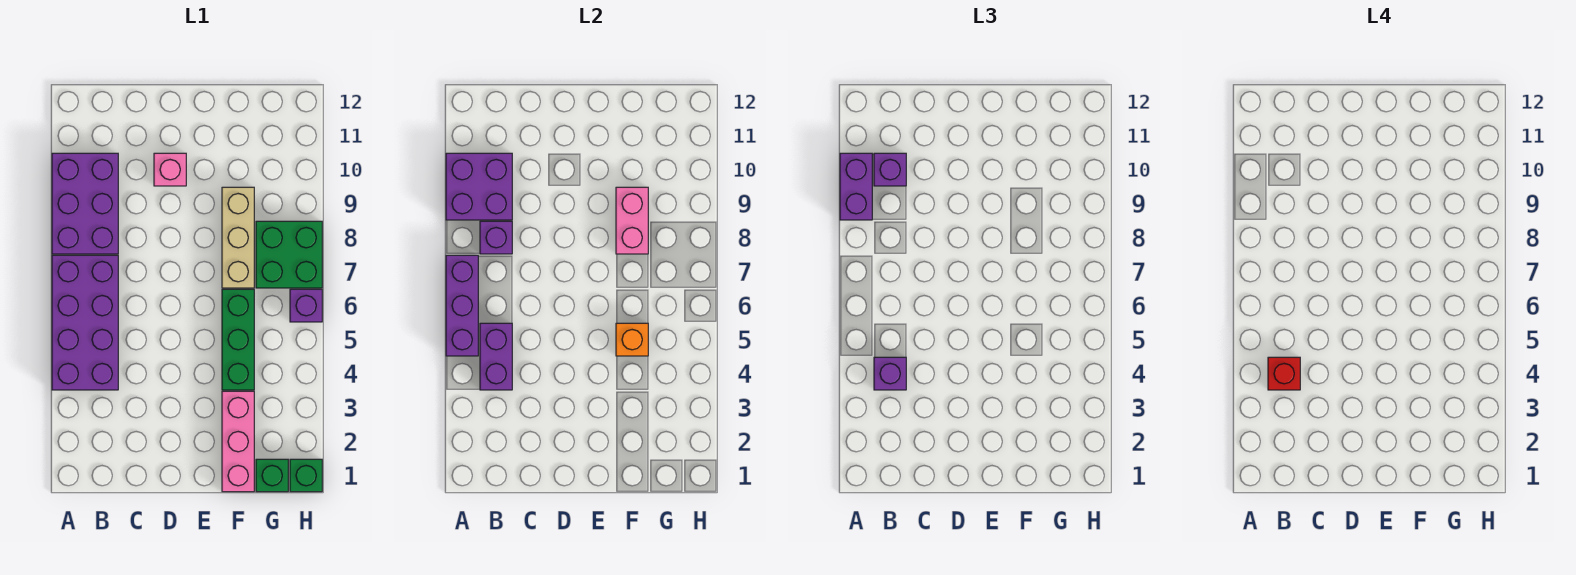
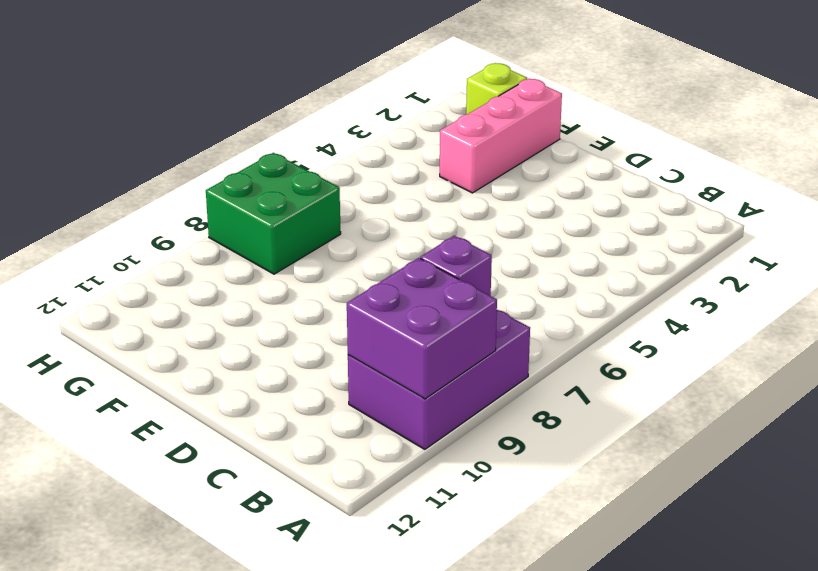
lime brick G1 level 1 -> green brick G1 level 1
none -> purple brick A4:B7 level 1
none -> pink brick D10 level 1
none -> green brick F4:F6 level 1

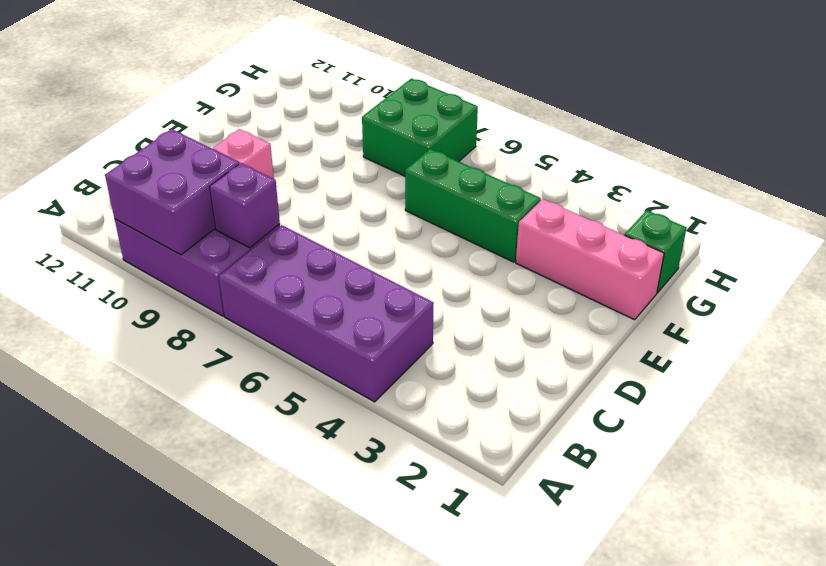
none -> tan brick F7:F9 level 1
none -> green brick H1 level 1
none -> purple brick H6 level 1

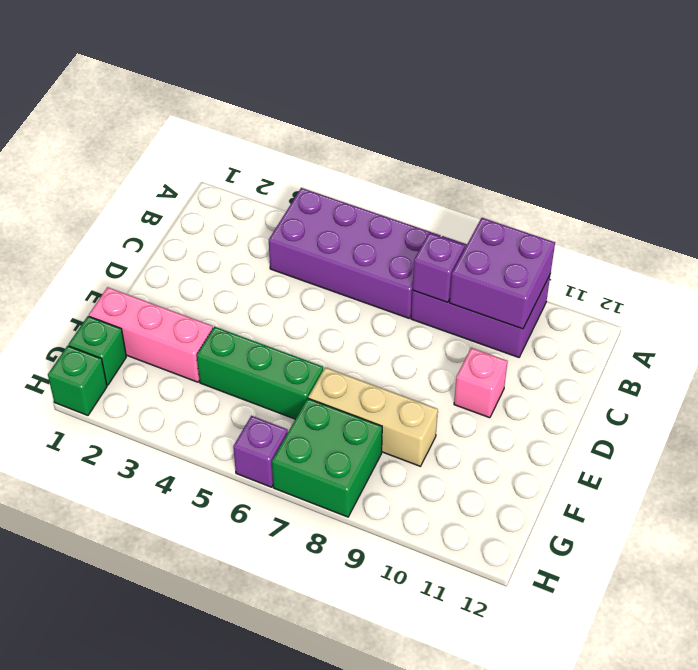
none -> purple brick A5:A7 level 2
none -> purple brick B4:B5 level 2
none -> orange brick F5 level 2

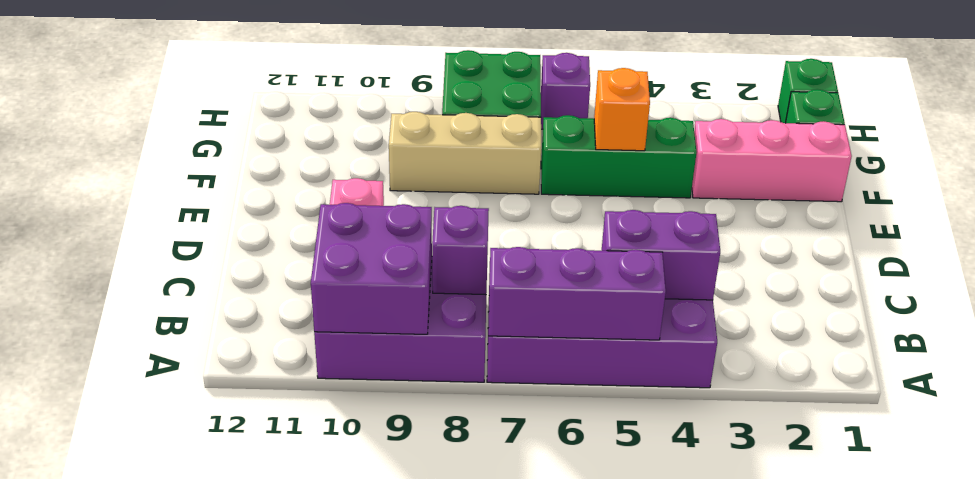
none -> pink brick F8:F9 level 2
none -> purple brick A9:A10 level 3
none -> purple brick B4 level 3

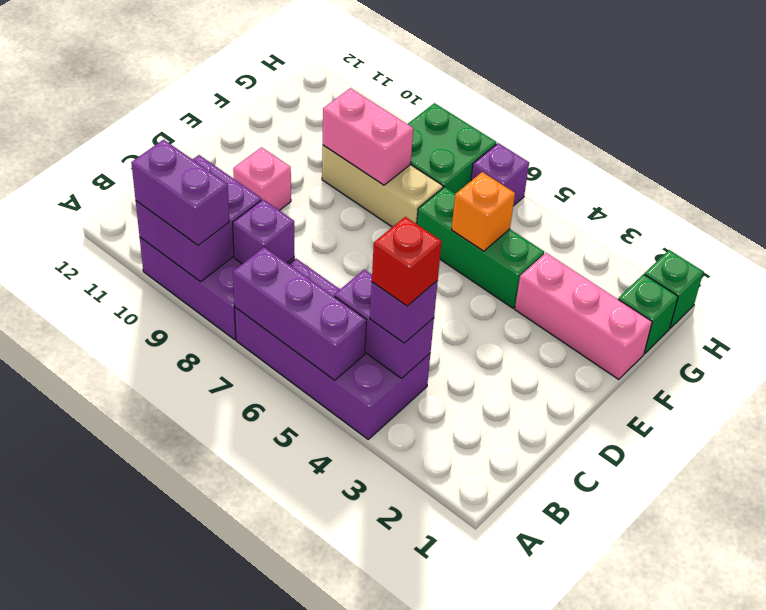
none -> purple brick B10 level 3

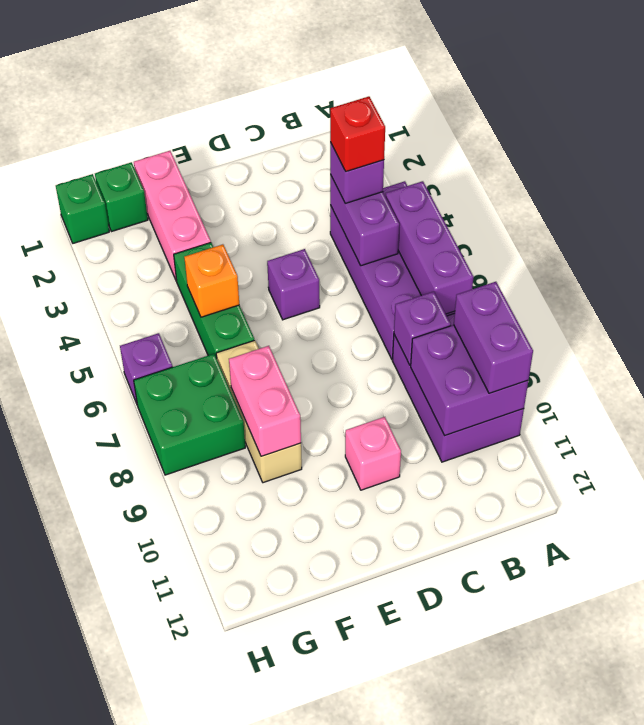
purple brick D5 level 1 -> purple brick B10 level 3

